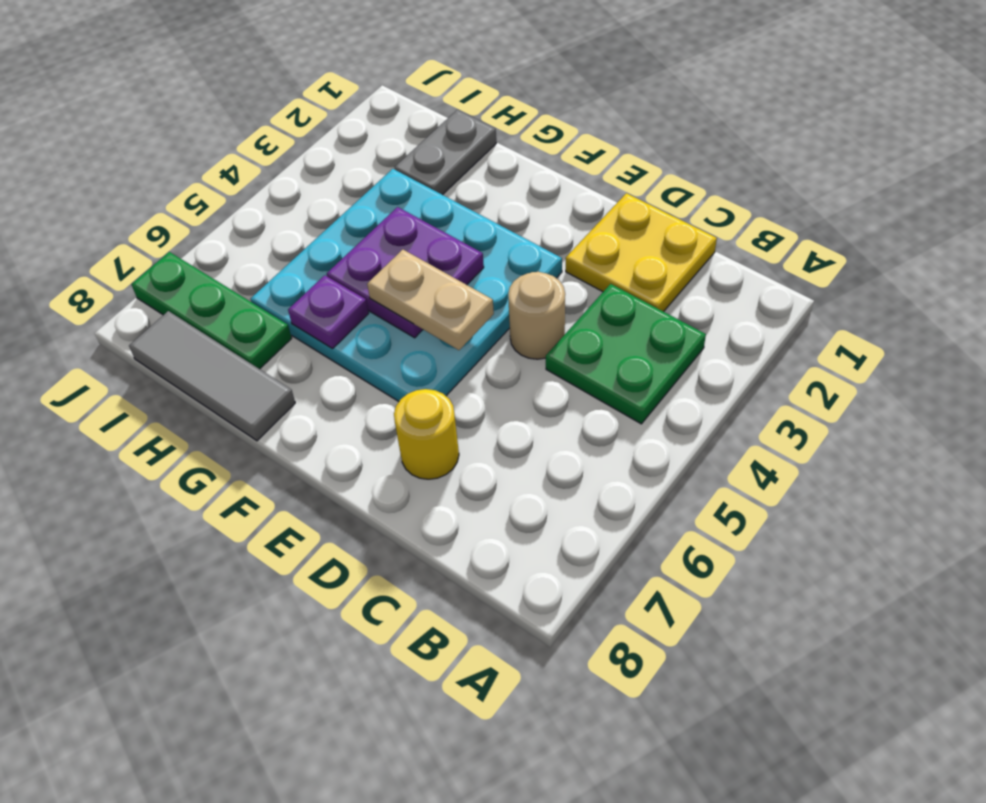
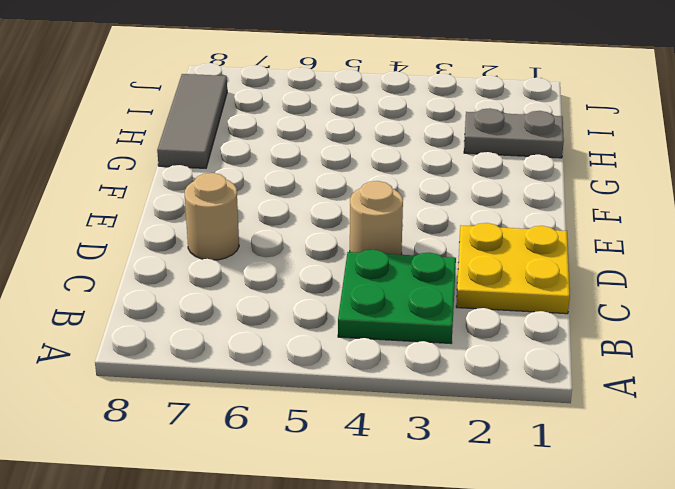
tan round brick D7 level 1 -> yellow round brick D7 level 1
none -> cyan plate E3:H6 level 1
none -> green plate H7:J7 level 1

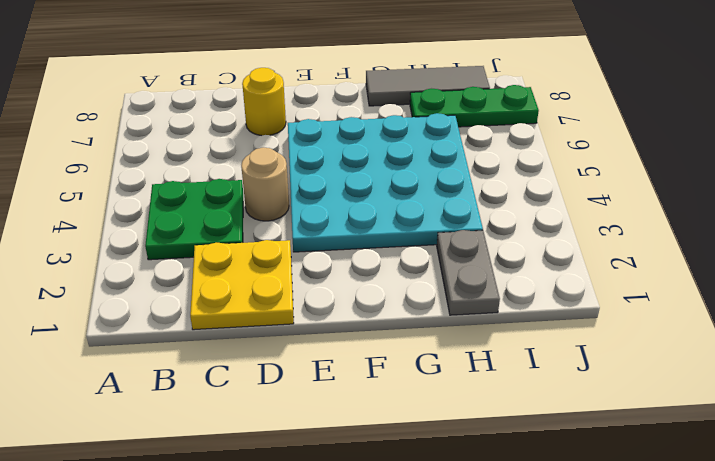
none -> purple plate F4:G5 level 2
none -> purple plate G6 level 2

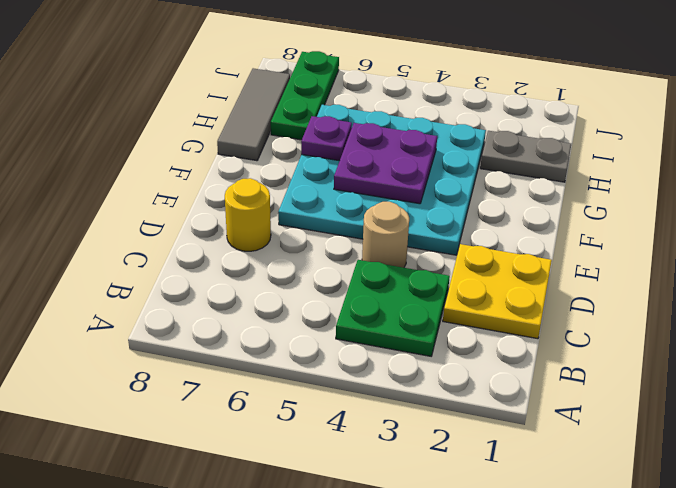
none -> tan plate E5:F5 level 3

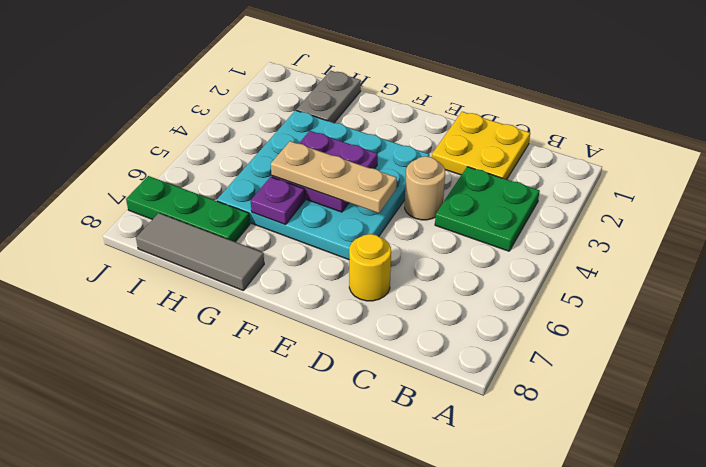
tan plate E5:G5 level 3 -> tan plate E5:F5 level 3

